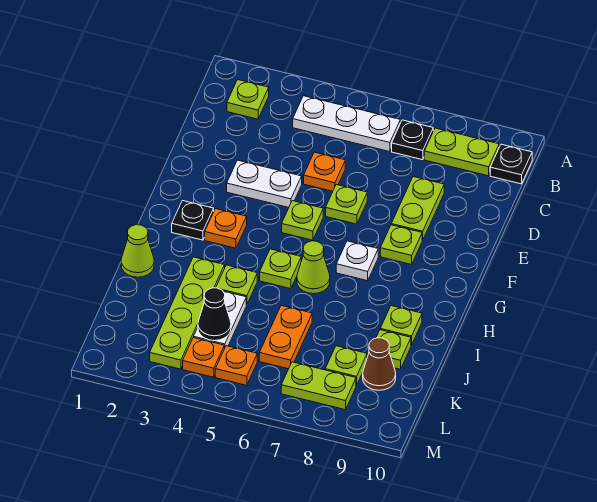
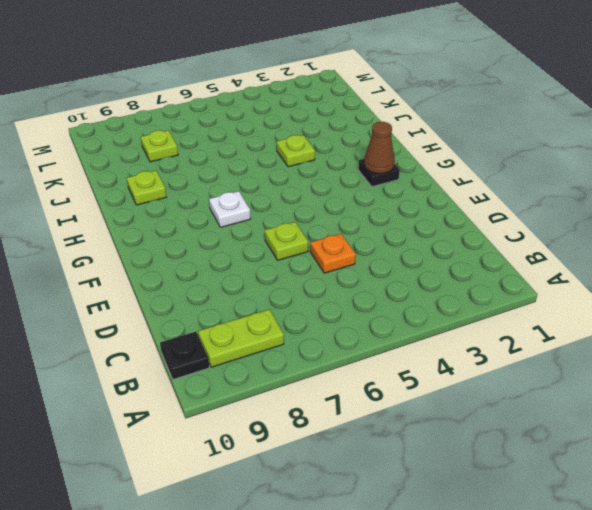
brown cone G2 level 2 -> brown cone K9 level 1
none -> lime plate B2 level 1
none -> white plate B4:B6 level 1
none -> black plate B7 level 1

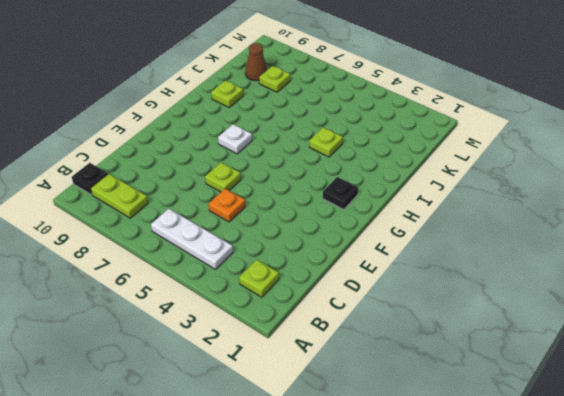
none -> black plate B7 level 1
none -> lime plate D8:E8 level 1
none -> white plate E3:E4 level 1

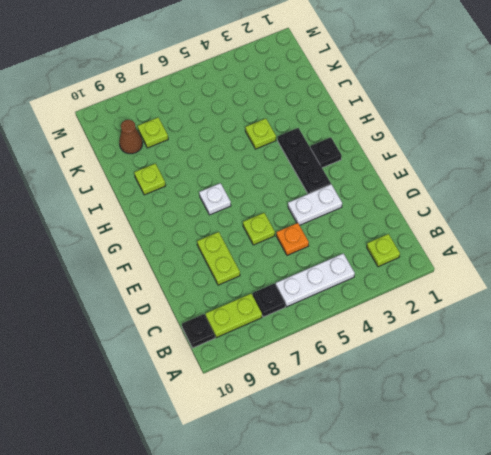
black plate F3:H3 level 1 -> orange plate G3 level 1
none -> lime plate F5 level 1
none -> lime plate F8 level 1
none -> lime plate H5 level 1

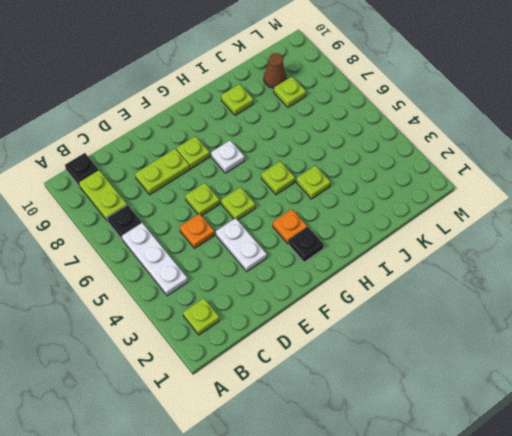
none -> lime cone H6 level 1
none -> lime cone I1 level 1
none -> lime plate I3:L3 level 1

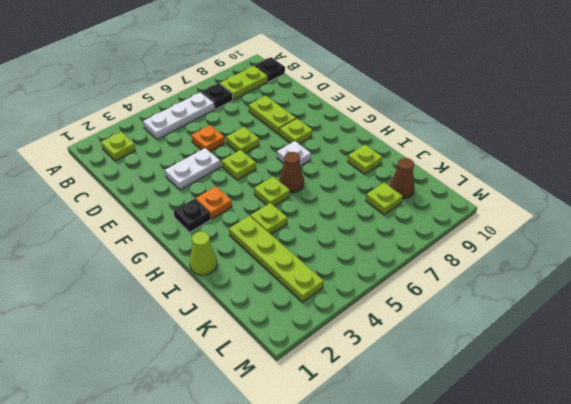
brown cone H6 level 1 -> lime cone H6 level 1
none -> white plate J4:K4 level 1
none -> orange plate J6:K6 level 1
none -> lime plate J9 level 1

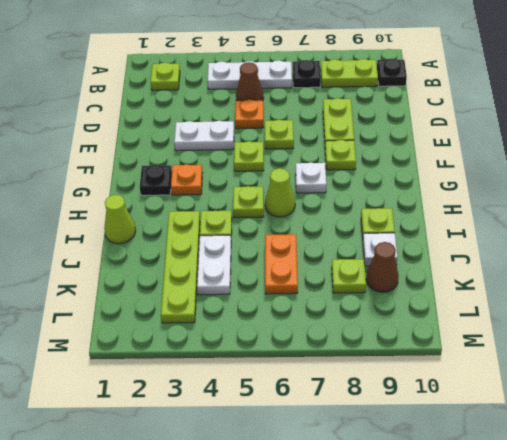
brown cone C5 level 1 -> none
white plate J9 level 1 -> lime plate J9 level 1
none -> orange plate L4 level 1
none -> orange plate L5 level 1
none -> lime plate L7:L8 level 1

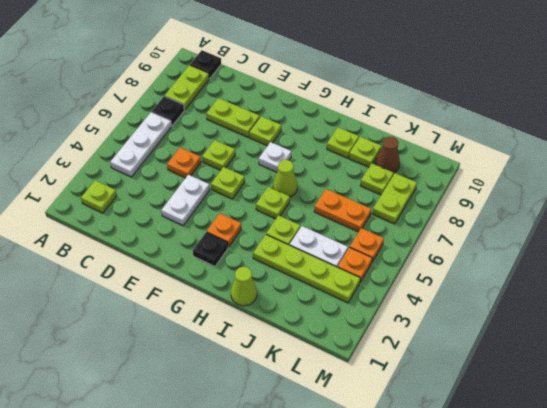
none -> black cone K4 level 2

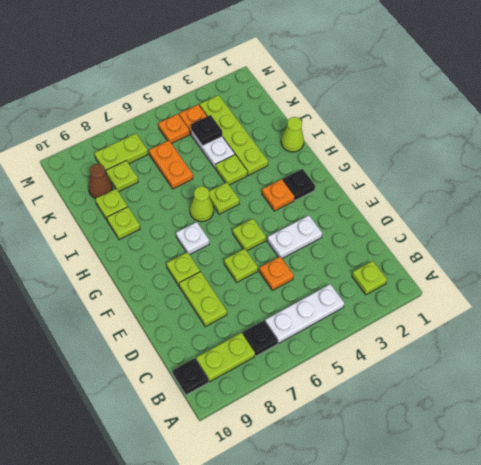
black plate K4 level 2 -> black cone K4 level 2

